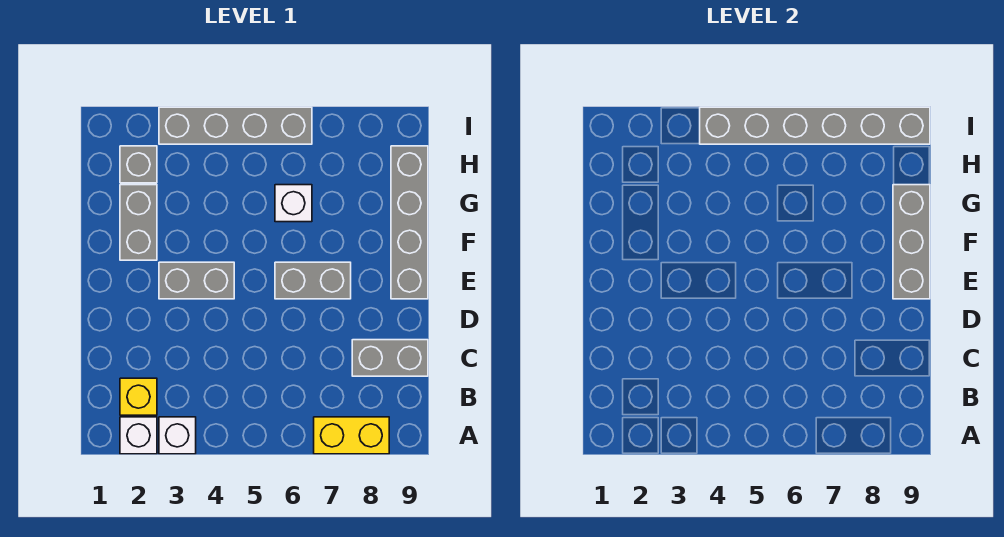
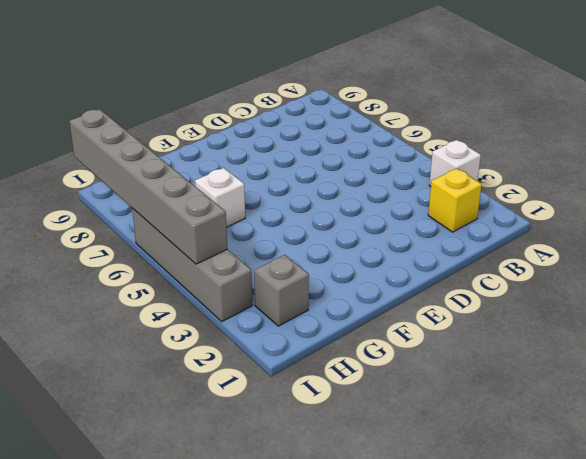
none -> white brick A2 level 1
none -> yellow brick A7:A8 level 1
none -> grey brick C8:C9 level 1

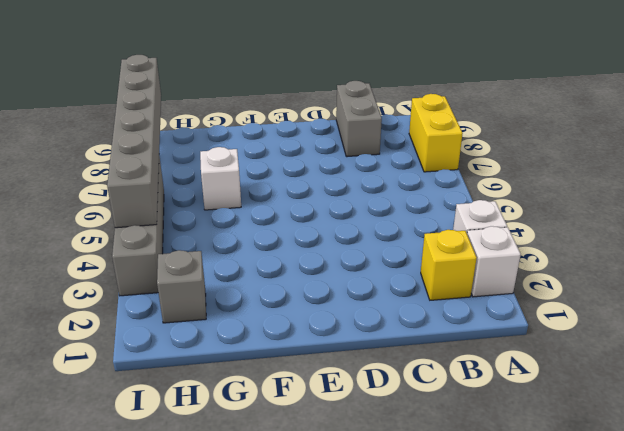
none -> grey brick E3:E4 level 1
none -> grey brick E6:E7 level 1
none -> grey brick E9:H9 level 1

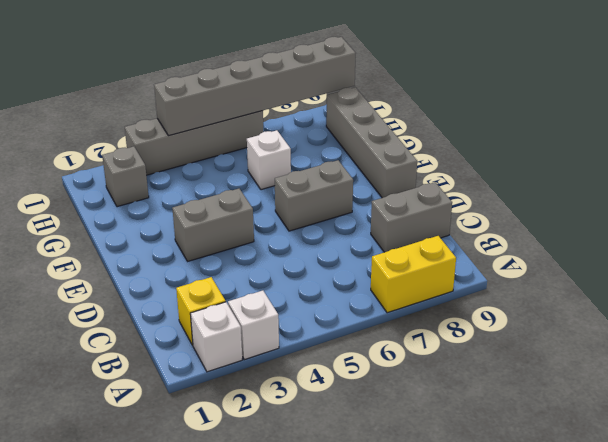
none -> grey brick F2:G2 level 1
none -> grey brick E9:G9 level 2

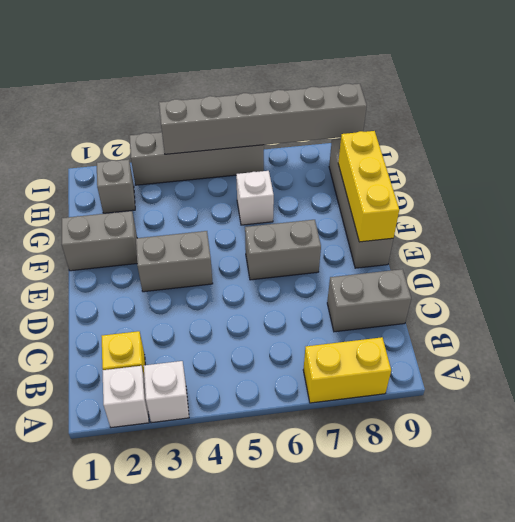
yellow brick E9:G9 level 2 -> grey brick E9:G9 level 2
grey brick F1:F2 level 1 -> grey brick F2:G2 level 1

